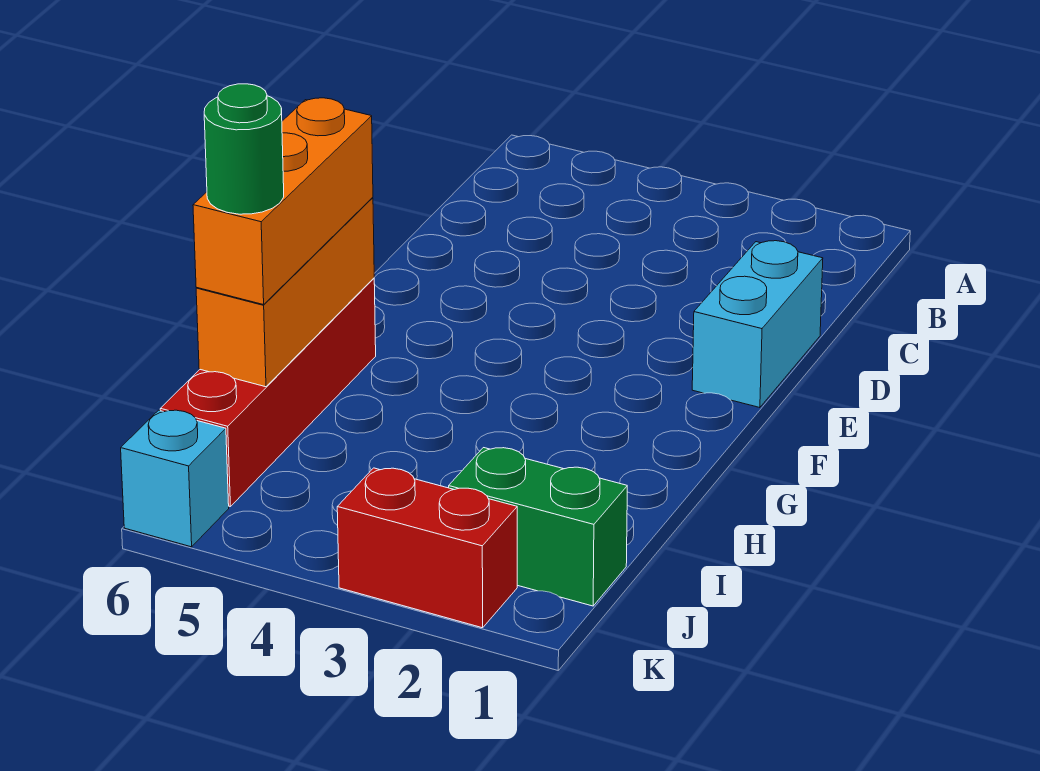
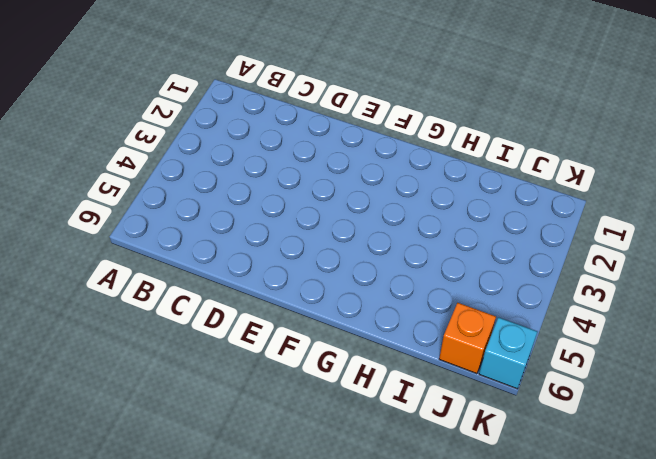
orange brick J6 level 1 -> red brick G6:J6 level 1
none -> cyan brick D1:E1 level 1
none -> green brick J1:J2 level 1

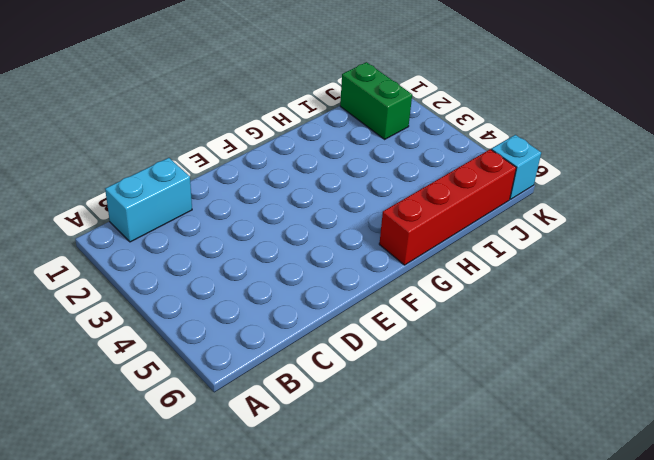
cyan brick B1:C1 level 1 -> cyan brick D1:E1 level 1
none -> red brick K2:K3 level 1
none -> orange brick G6:I6 level 2

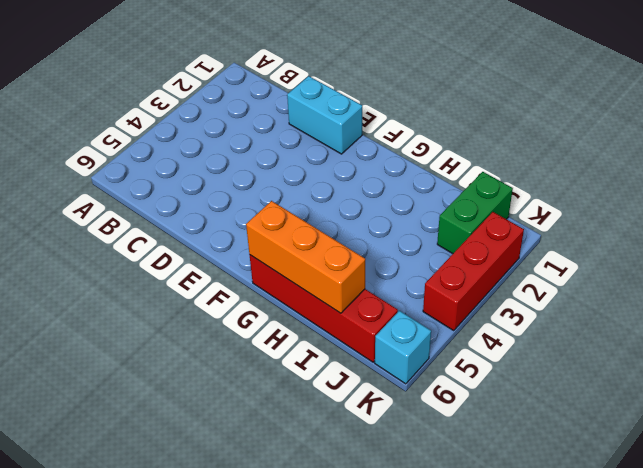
red brick K2:K4 level 1 -> red brick K2:K3 level 1
none -> orange brick G6:I6 level 3
none -> green round brick I6 level 4

